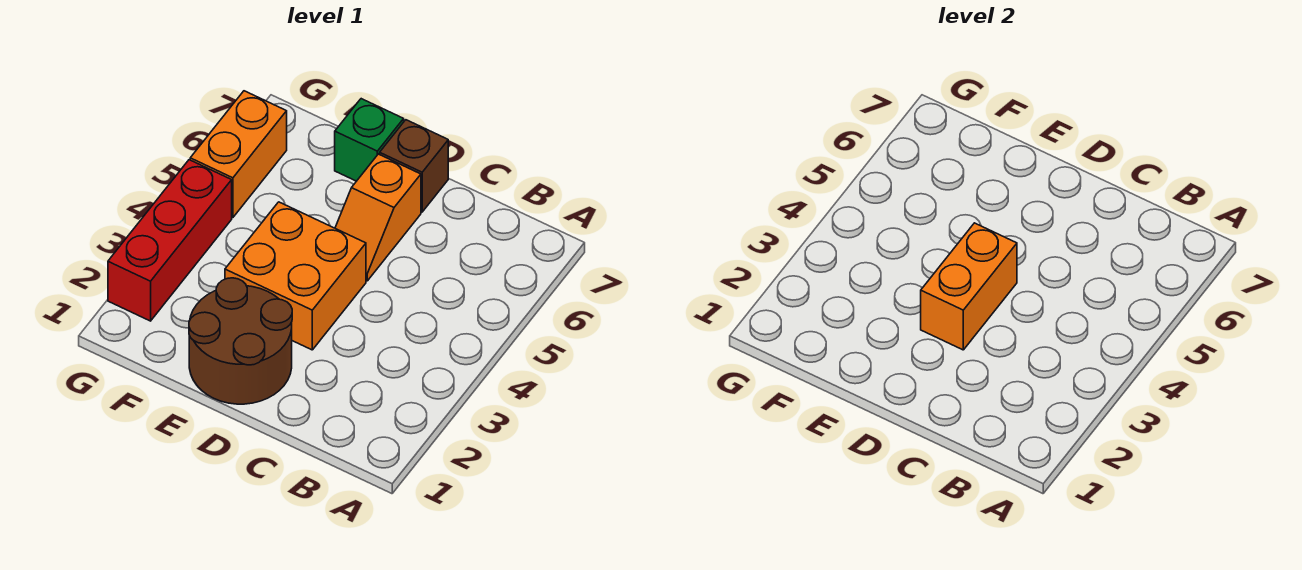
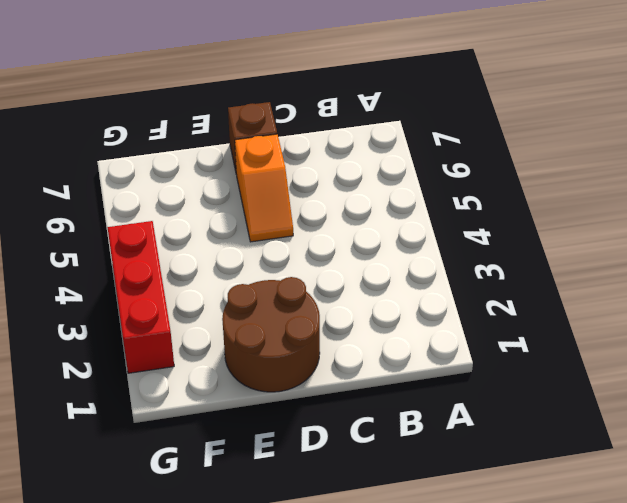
none -> orange brick D3:E4 level 1
none -> green brick E7 level 1

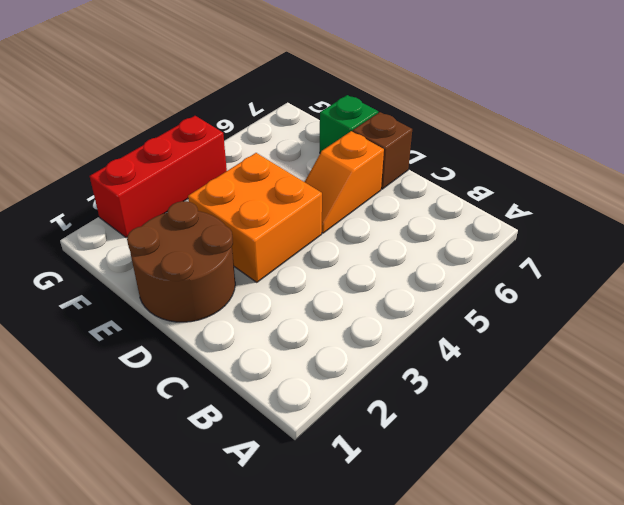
none -> orange brick G5:G6 level 1
none -> orange brick D3:D4 level 2

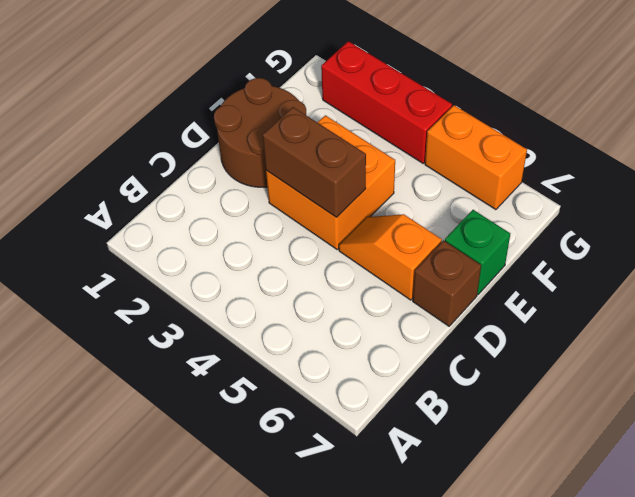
brown brick D3:D4 level 2 -> orange brick D3:D4 level 2

